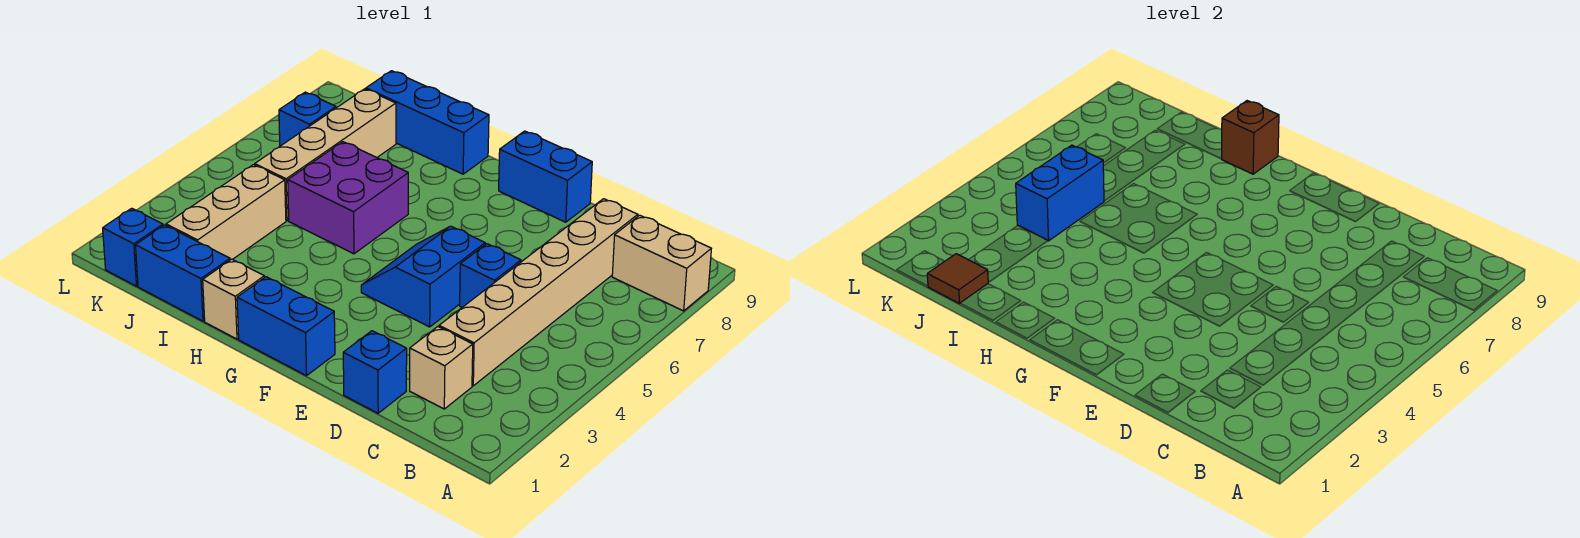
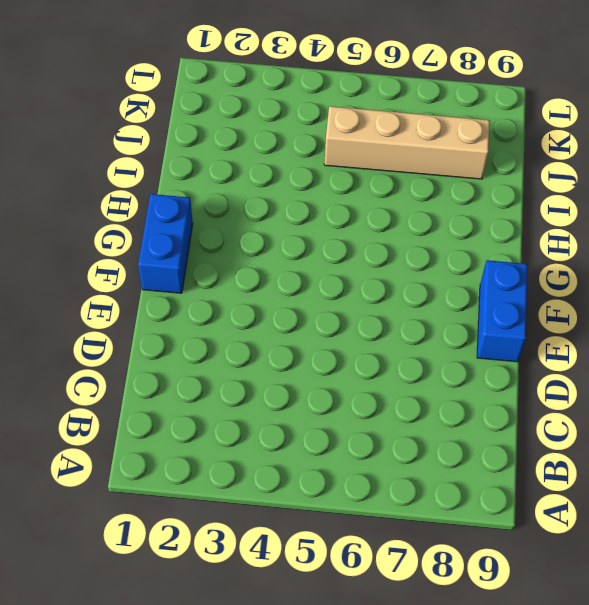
none -> tan brick A8:B8 level 1
none -> tan brick C2 level 1
none -> tan brick C3:C8 level 1

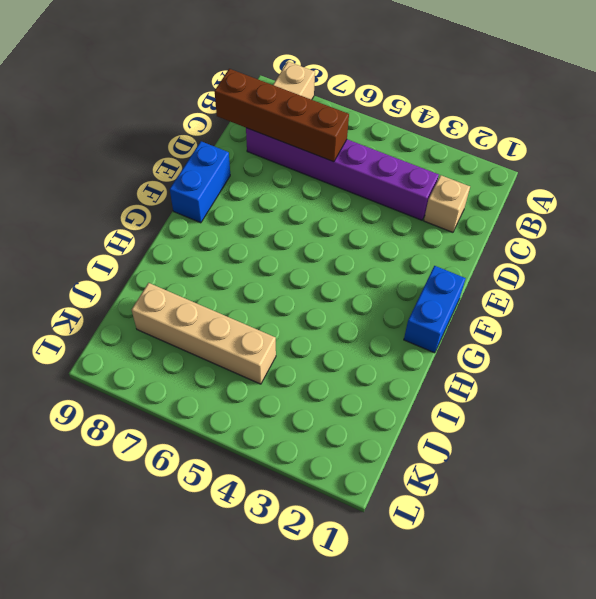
purple brick C3:C8 level 1 -> tan brick C3:C8 level 1
brown brick C6:C9 level 2 -> none
none -> blue brick D1 level 1
none -> blue brick D5 level 1
none -> blue slope E4:F5 level 1 top E

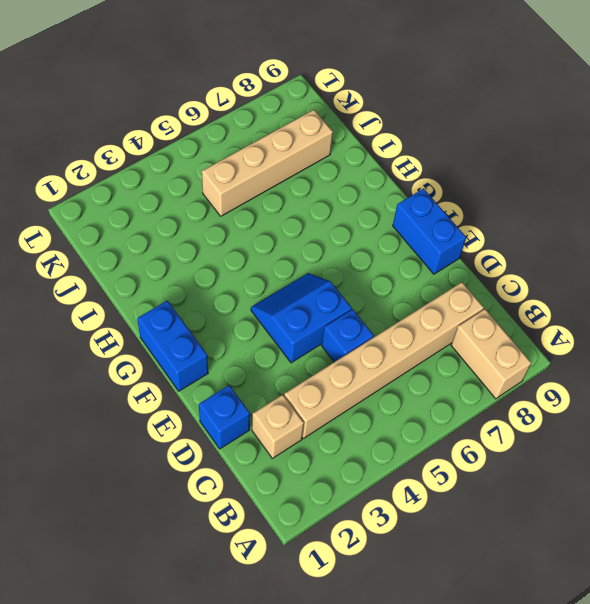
none -> tan brick H1 level 1
none -> purple brick H5:I6 level 1
none -> blue brick H9:J9 level 1

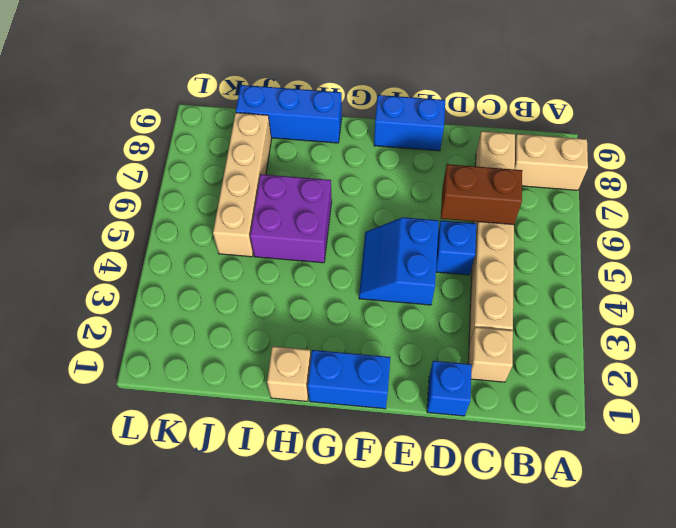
brown brick C6:D6 level 2 -> none
none -> blue brick I1:J1 level 1
none -> tan brick J2:J4 level 1
none -> blue brick K1 level 1

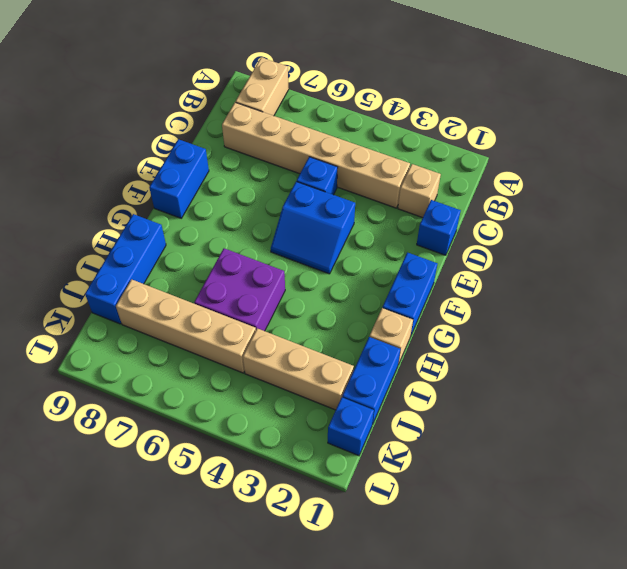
none -> blue brick K7 level 1
none -> brown brick H9 level 2
none -> brown tile J1 level 2

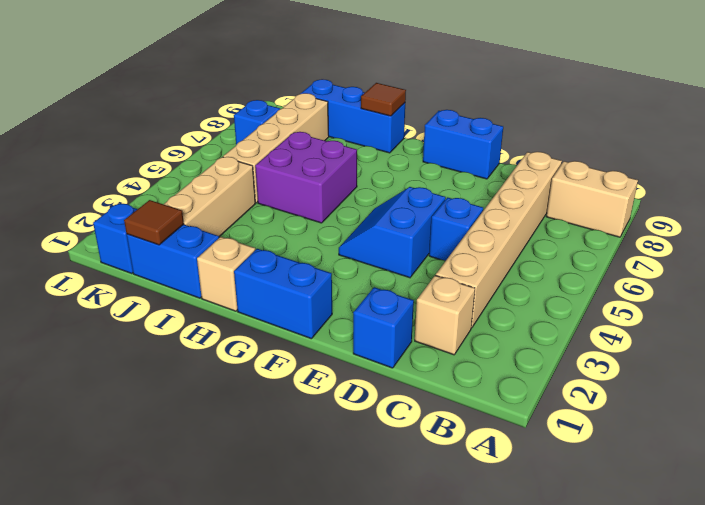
brown tile H9 level 2 -> brown brick H9 level 2
none -> blue brick J4:J5 level 2

